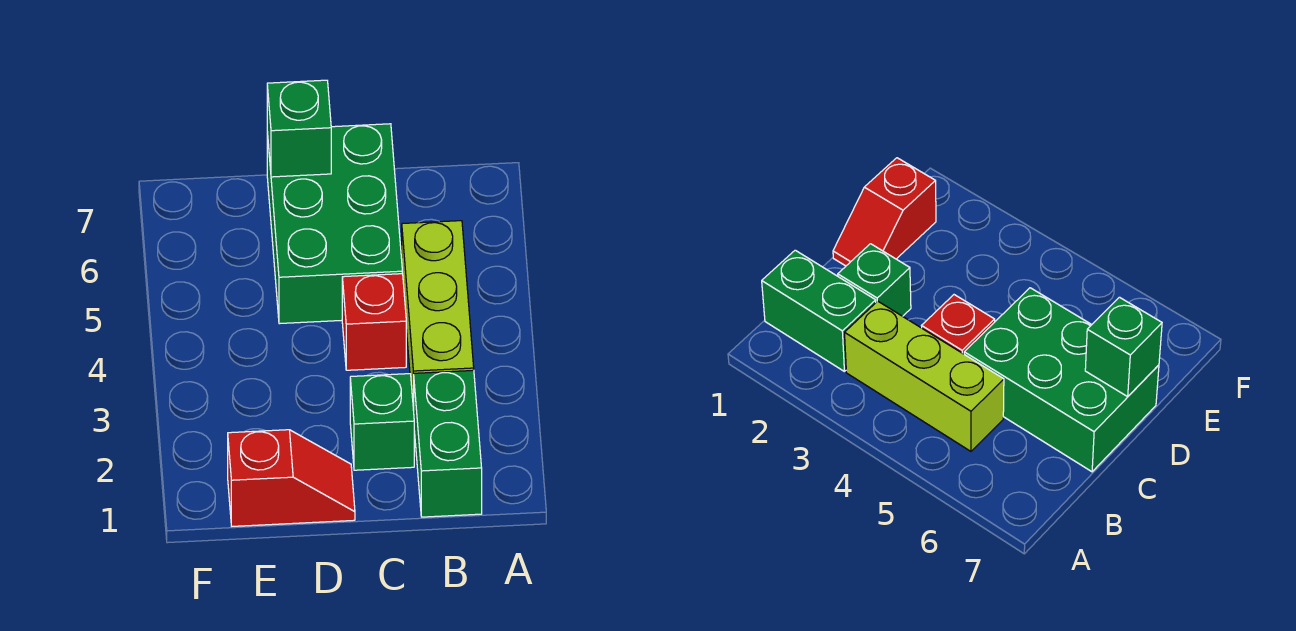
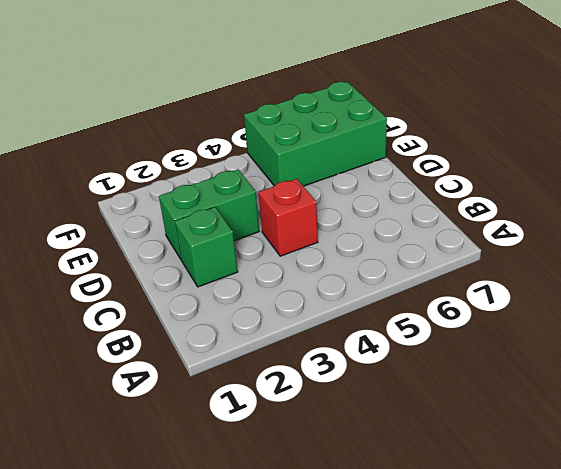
green brick D2:D3 level 1 -> green brick B1:B2 level 1
green brick E5:F7 level 1 -> green brick C5:D7 level 1
none -> lime brick B3:B5 level 1
none -> red slope D1:E1 level 1 top E

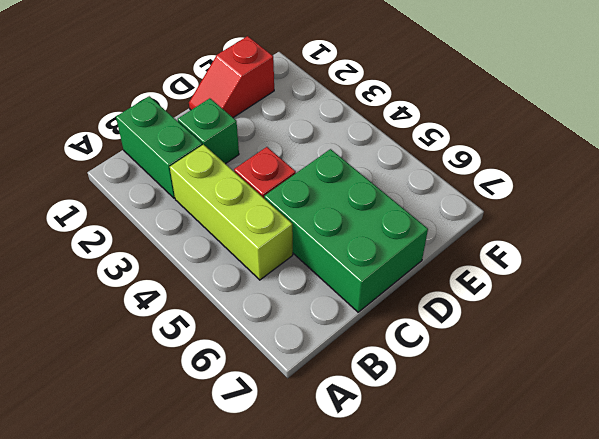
none -> green brick D7 level 2

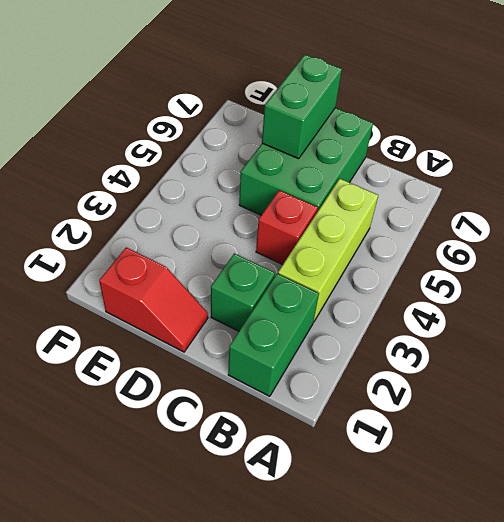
green brick D6:D7 level 2 -> green brick D7 level 2

